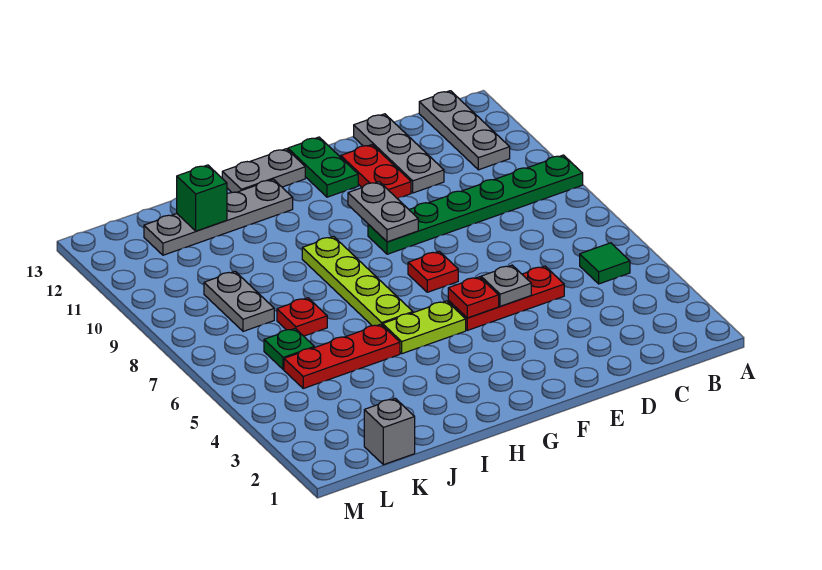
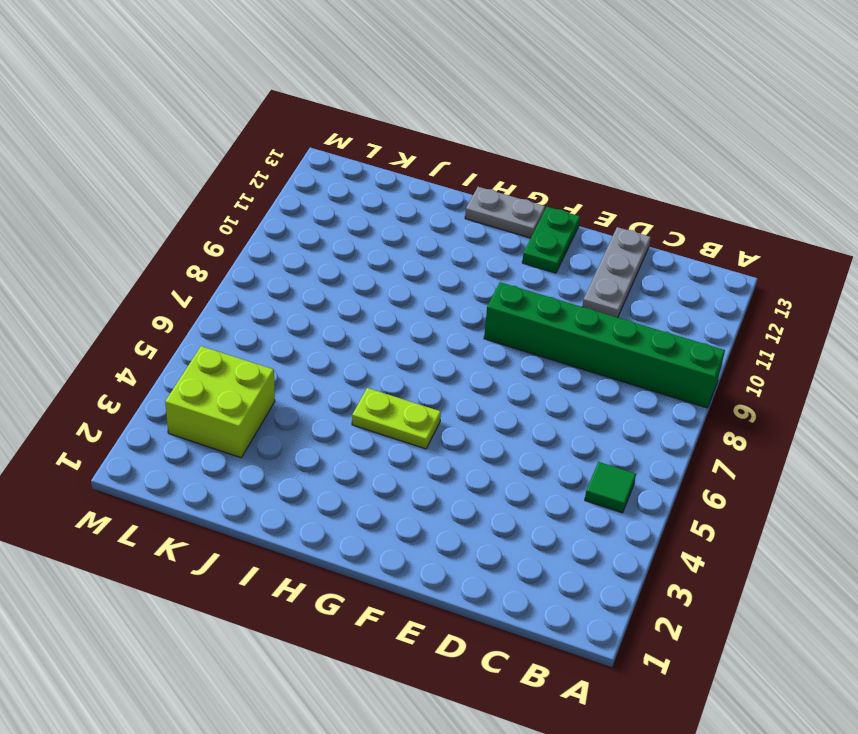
green brick A9:F9 level 1 -> green plate A9:F9 level 1
lime brick K3:L4 level 1 -> none
none -> grey plate B11:B13 level 1
none -> red plate D5:F5 level 1
none -> red plate E11:E12 level 1

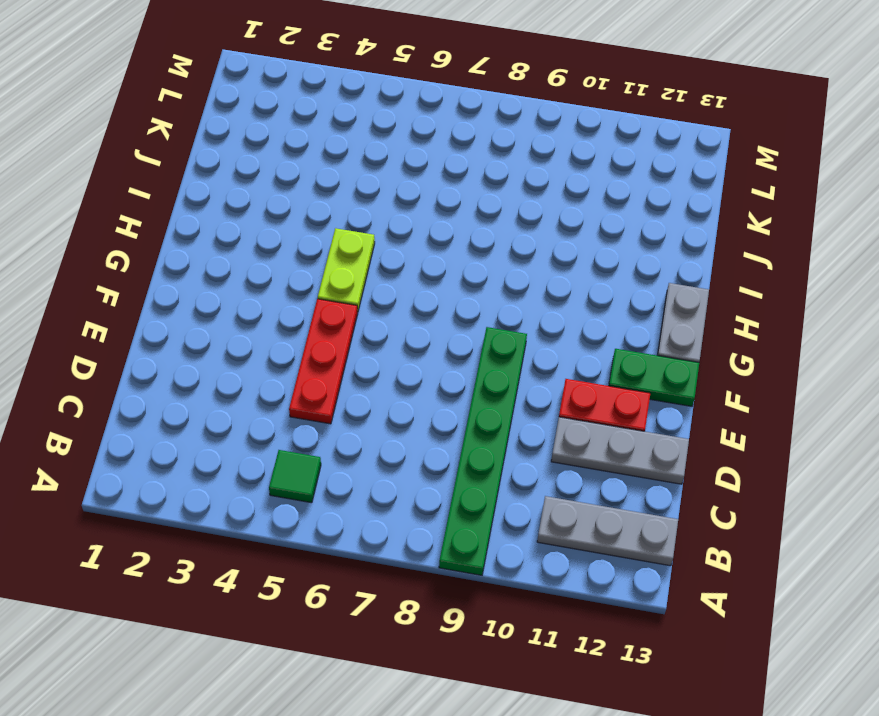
none -> red plate F7 level 1
none -> lime plate H6:H9 level 1
none -> grey plate H12:K12 level 1

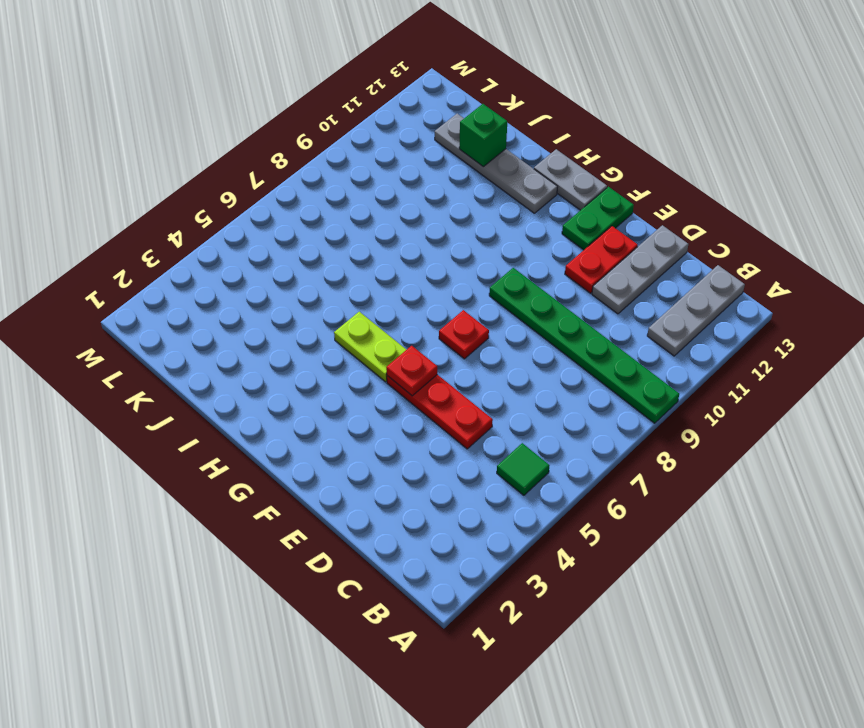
none -> lime plate H6:H9 level 1
none -> red plate I5:K5 level 1
none -> red plate J7 level 1

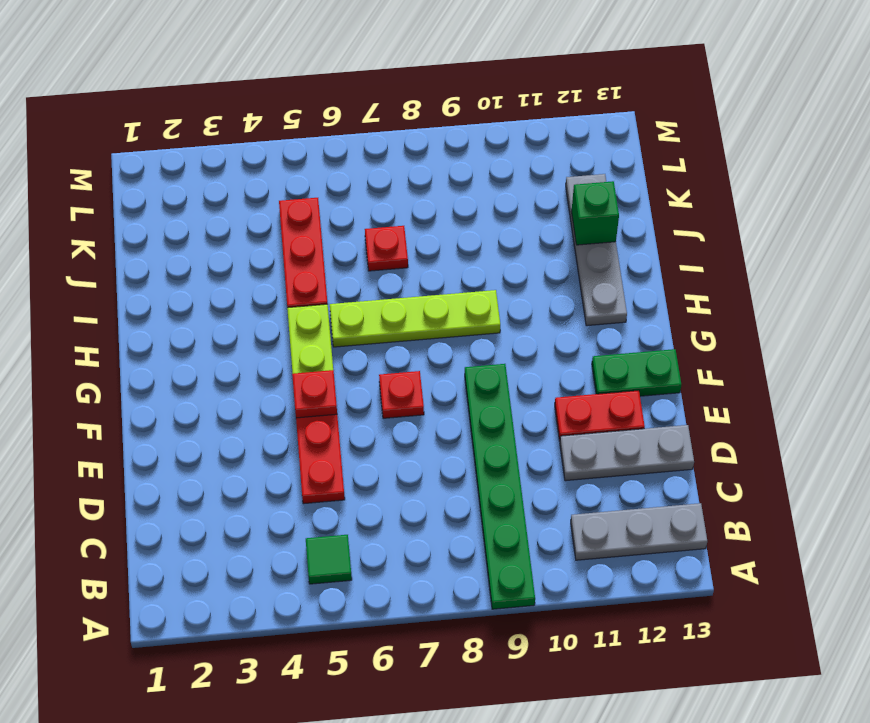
none -> grey plate G13:H13 level 1
none -> grey brick K1 level 1
none -> green plate K6 level 1

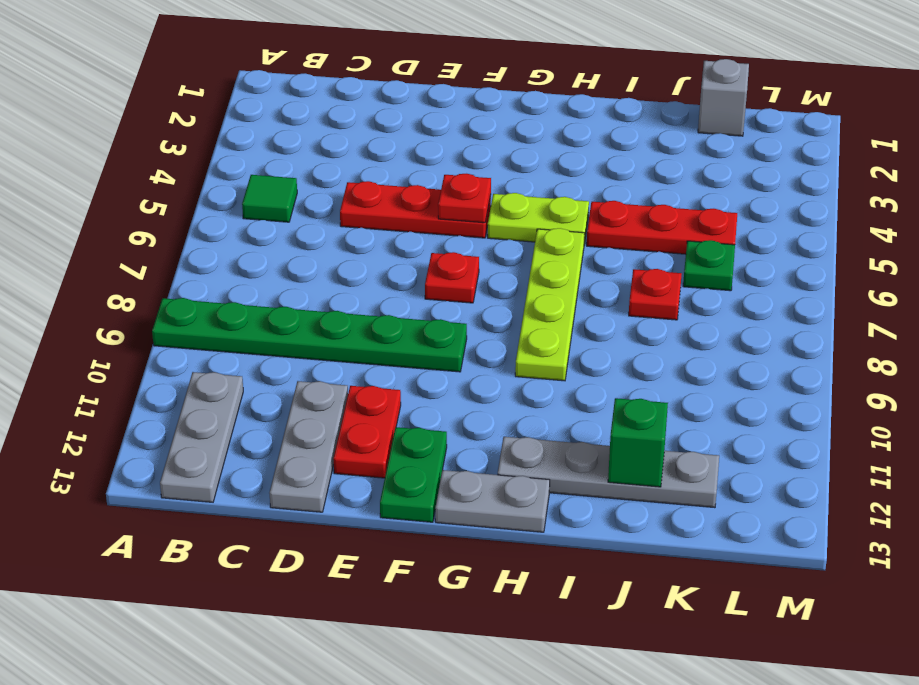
none -> grey plate K8:K9 level 1
none -> grey plate E5 level 2
none -> grey plate F9:F10 level 2

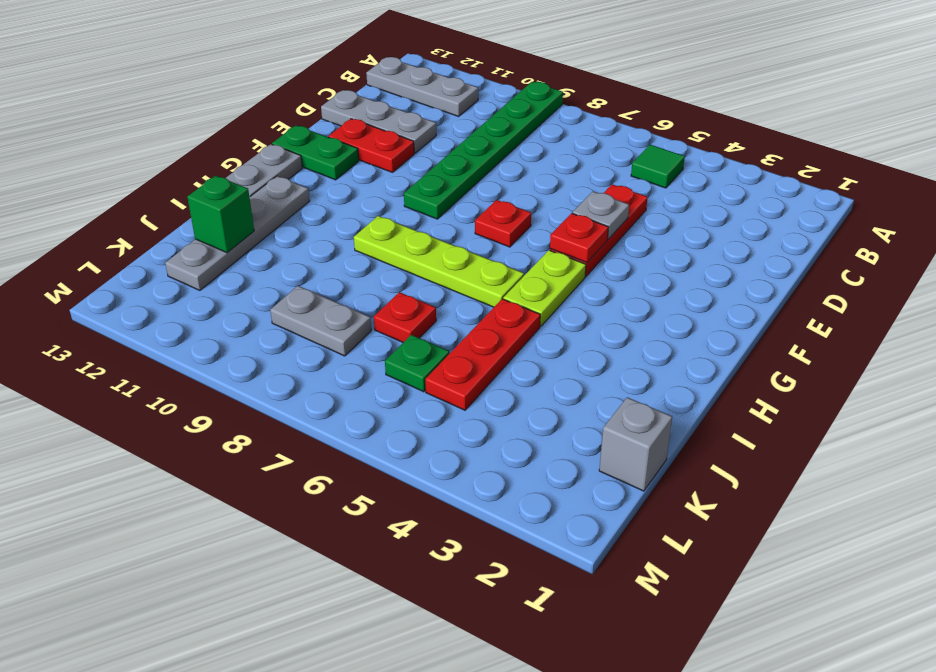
none -> grey plate F9:F10 level 2

